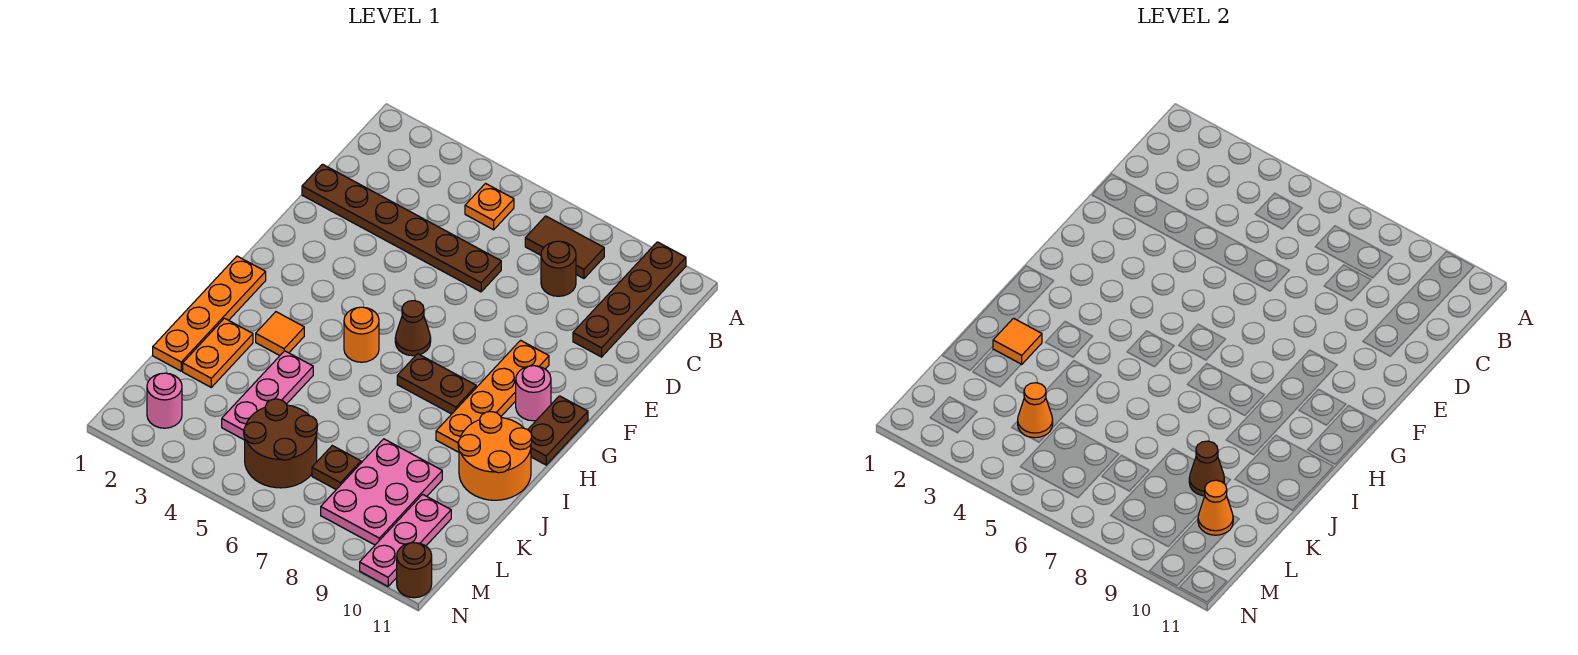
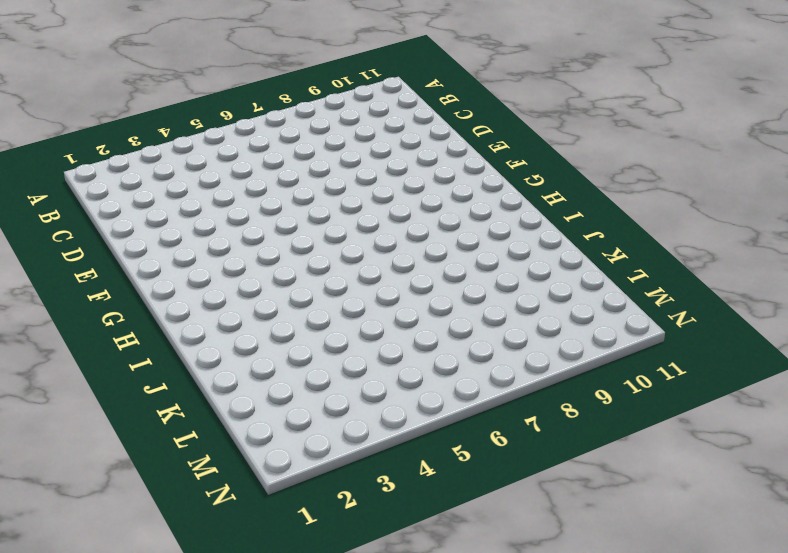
none -> brown plate A10:D10 level 1
none -> orange plate B5 level 1
none -> brown tile B7:B8 level 1

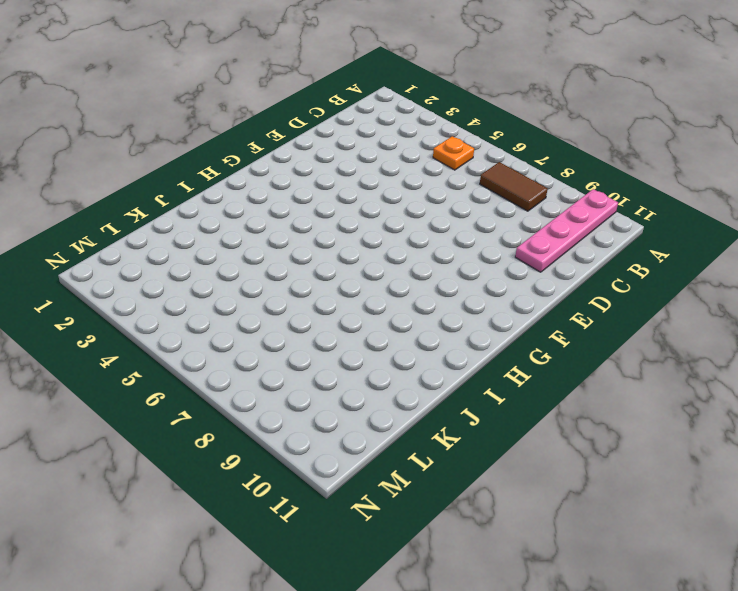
pink plate A10:D10 level 1 -> brown plate A10:D10 level 1
none -> brown round brick C8 level 1
none -> brown plate D1:D6 level 1
none -> orange plate F9:I9 level 1

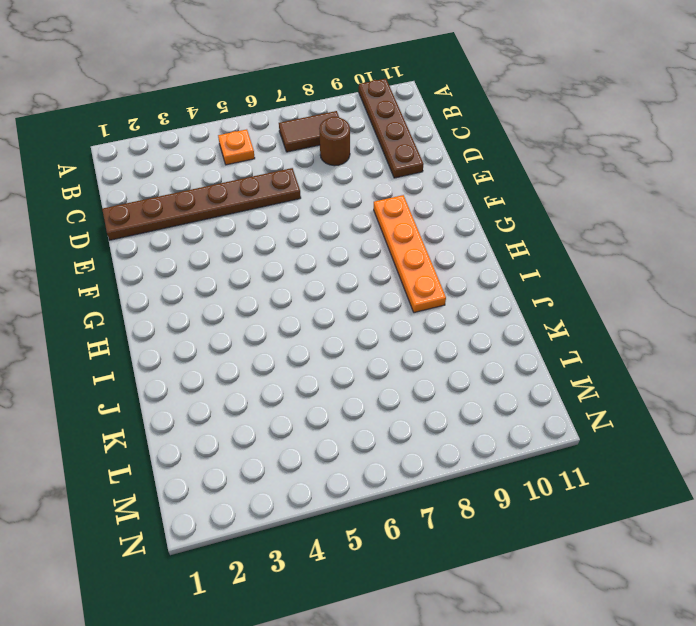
none -> brown cone G6 level 1
none -> pink round brick G10 level 1
none -> brown plate G11:H11 level 1

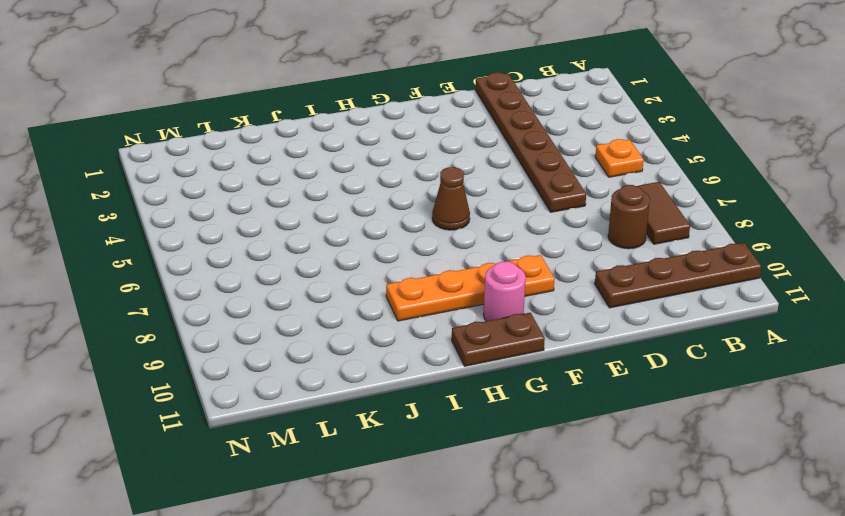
none -> orange plate H1:K1 level 1
none -> orange round brick H5 level 1
none -> brown plate H7:H8 level 1

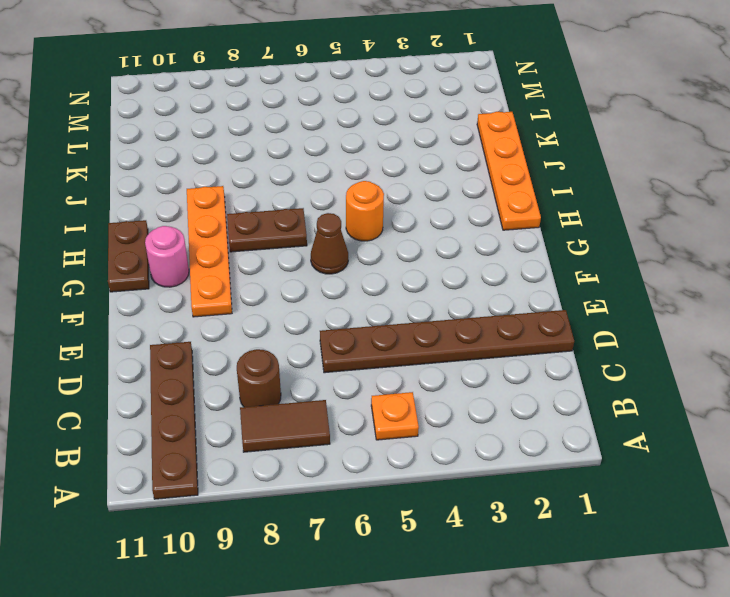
none -> orange tile I3 level 1
none -> orange round brick I10:J11 level 1
none -> orange plate J2:K2 level 1

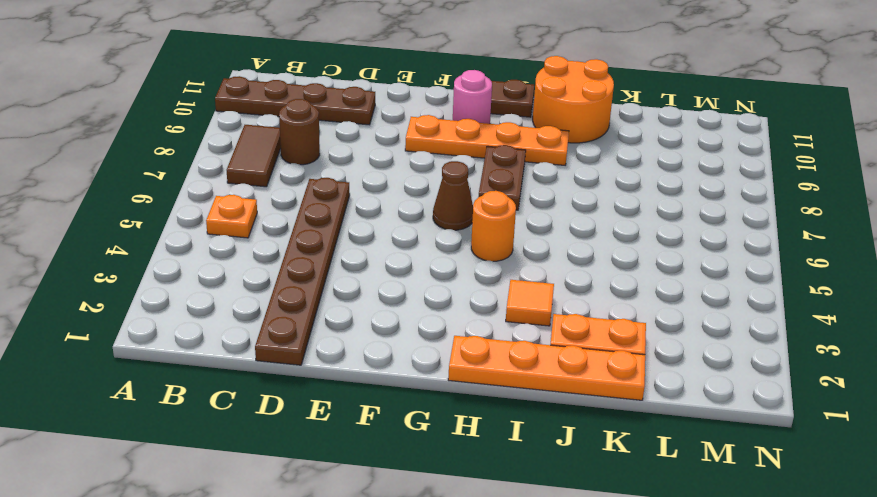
none -> pink plate J4:L4 level 1
none -> pink plate K8:M9 level 1
none -> brown round brick L5:M6 level 1

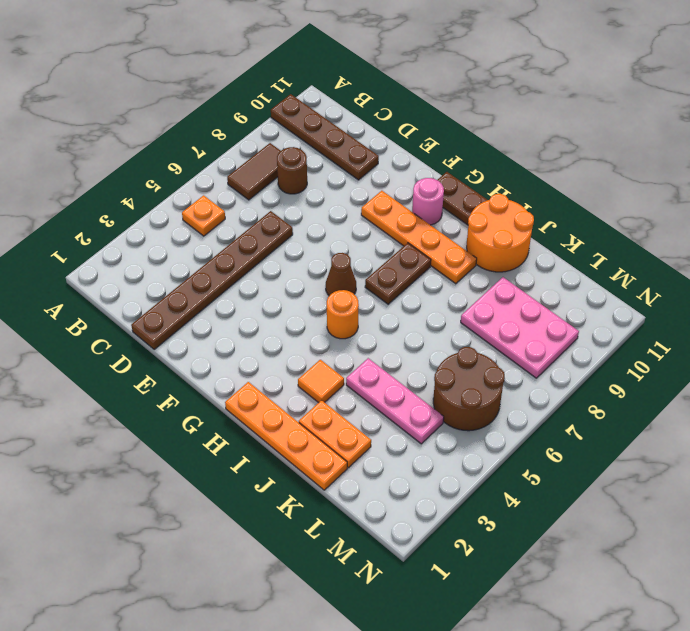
none -> brown plate L7 level 1
none -> pink plate L10:N10 level 1
none -> pink round brick M2 level 1

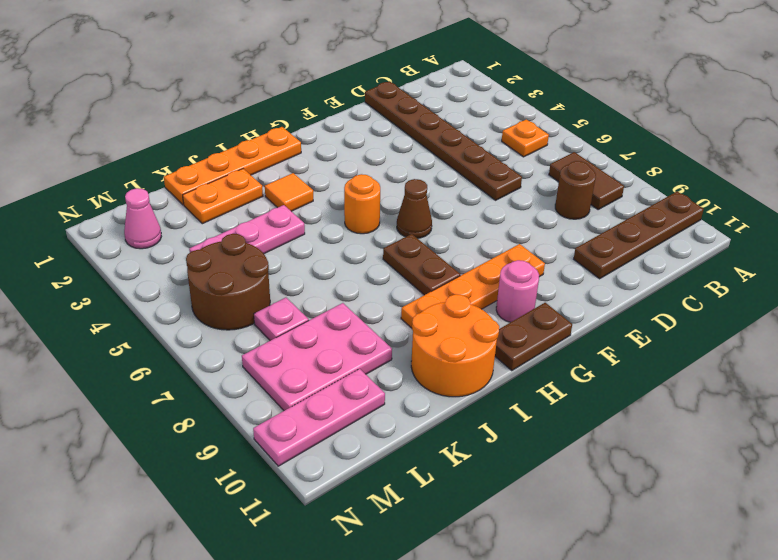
pink plate L7 level 1 -> brown plate L7 level 1
pink cone M2 level 1 -> pink round brick M2 level 1
none -> brown round brick N11 level 1
none -> orange tile J2 level 2
none -> brown cone K9 level 2

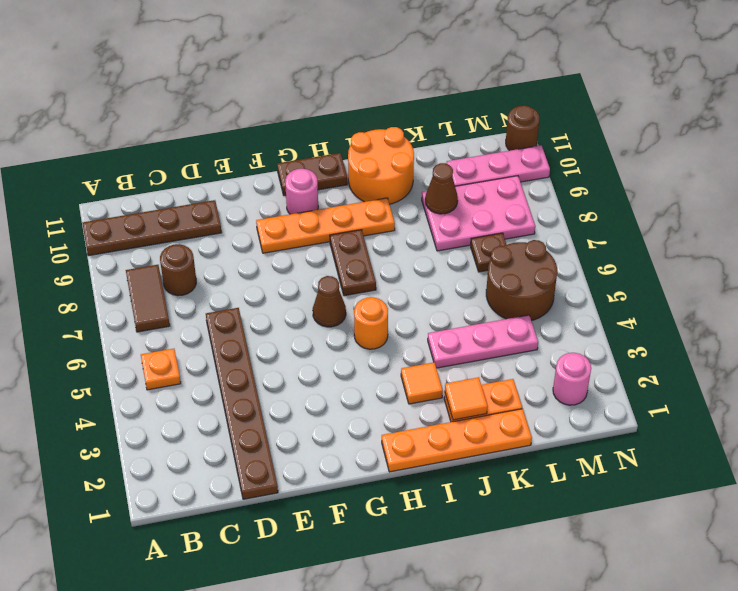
none -> orange cone L4 level 2
none -> orange cone L10 level 2

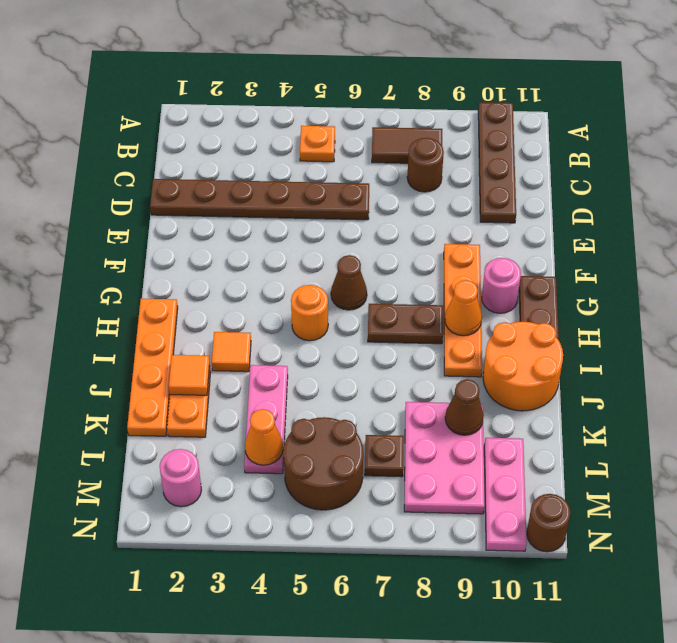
orange cone H9 level 2 -> orange cone L10 level 2

